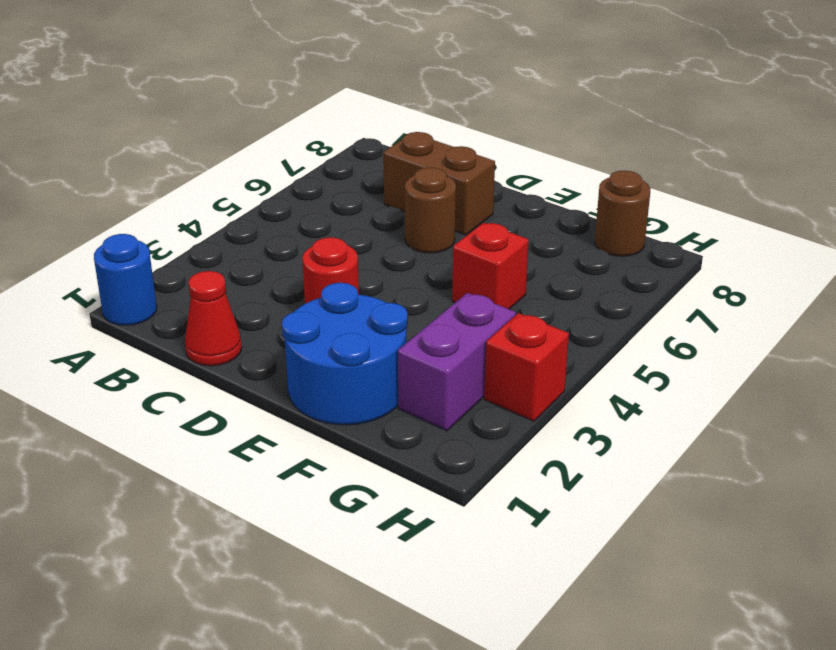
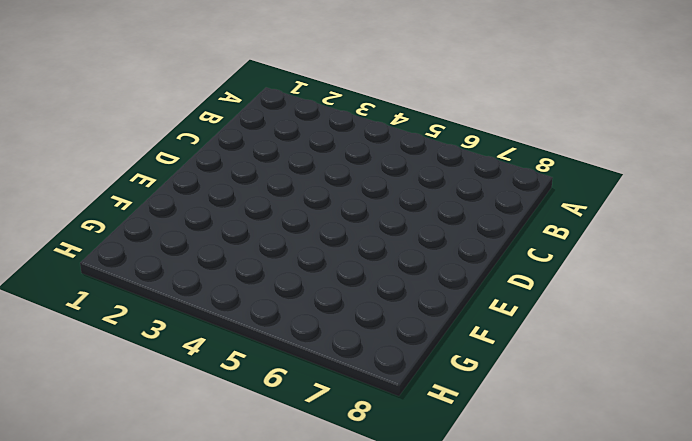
none -> blue round brick A1 level 1
none -> red cone C1 level 1

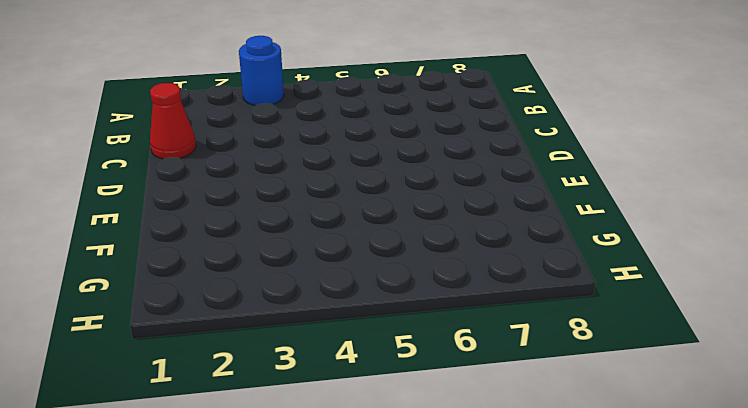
blue round brick A3 level 1 -> blue round brick A1 level 1
none -> brown brick C7:D7 level 1
none -> red round brick D3 level 1

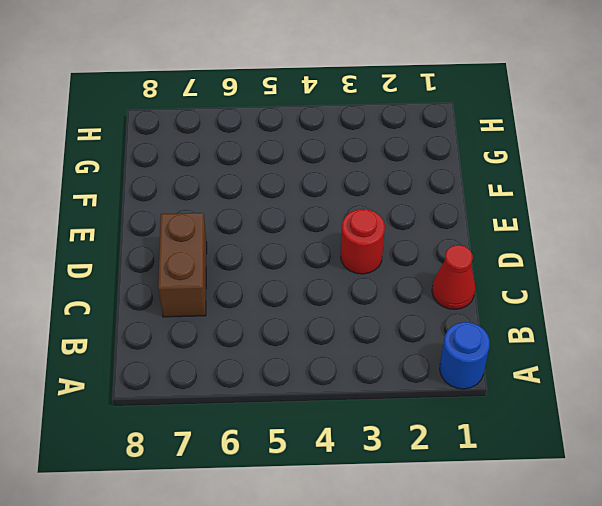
none -> brown round brick D6 level 1
none -> blue round brick E1:F2 level 1

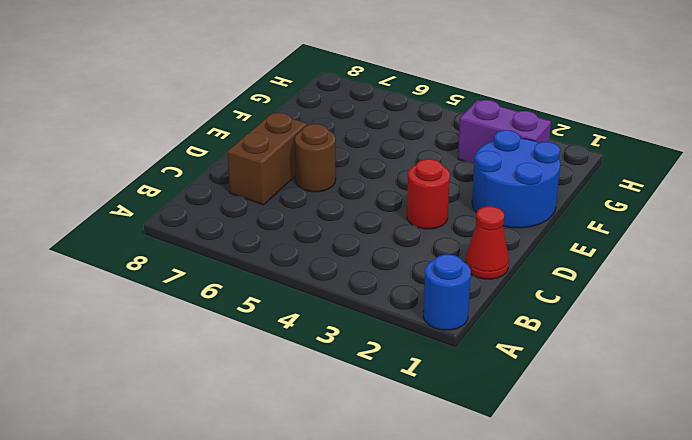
none -> red brick F5 level 1
none -> brown round brick G8 level 1

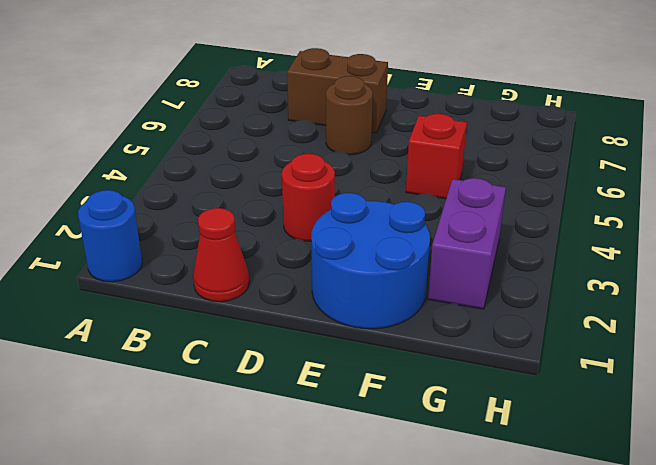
none -> brown round brick G8 level 1
none -> red brick H3 level 1

